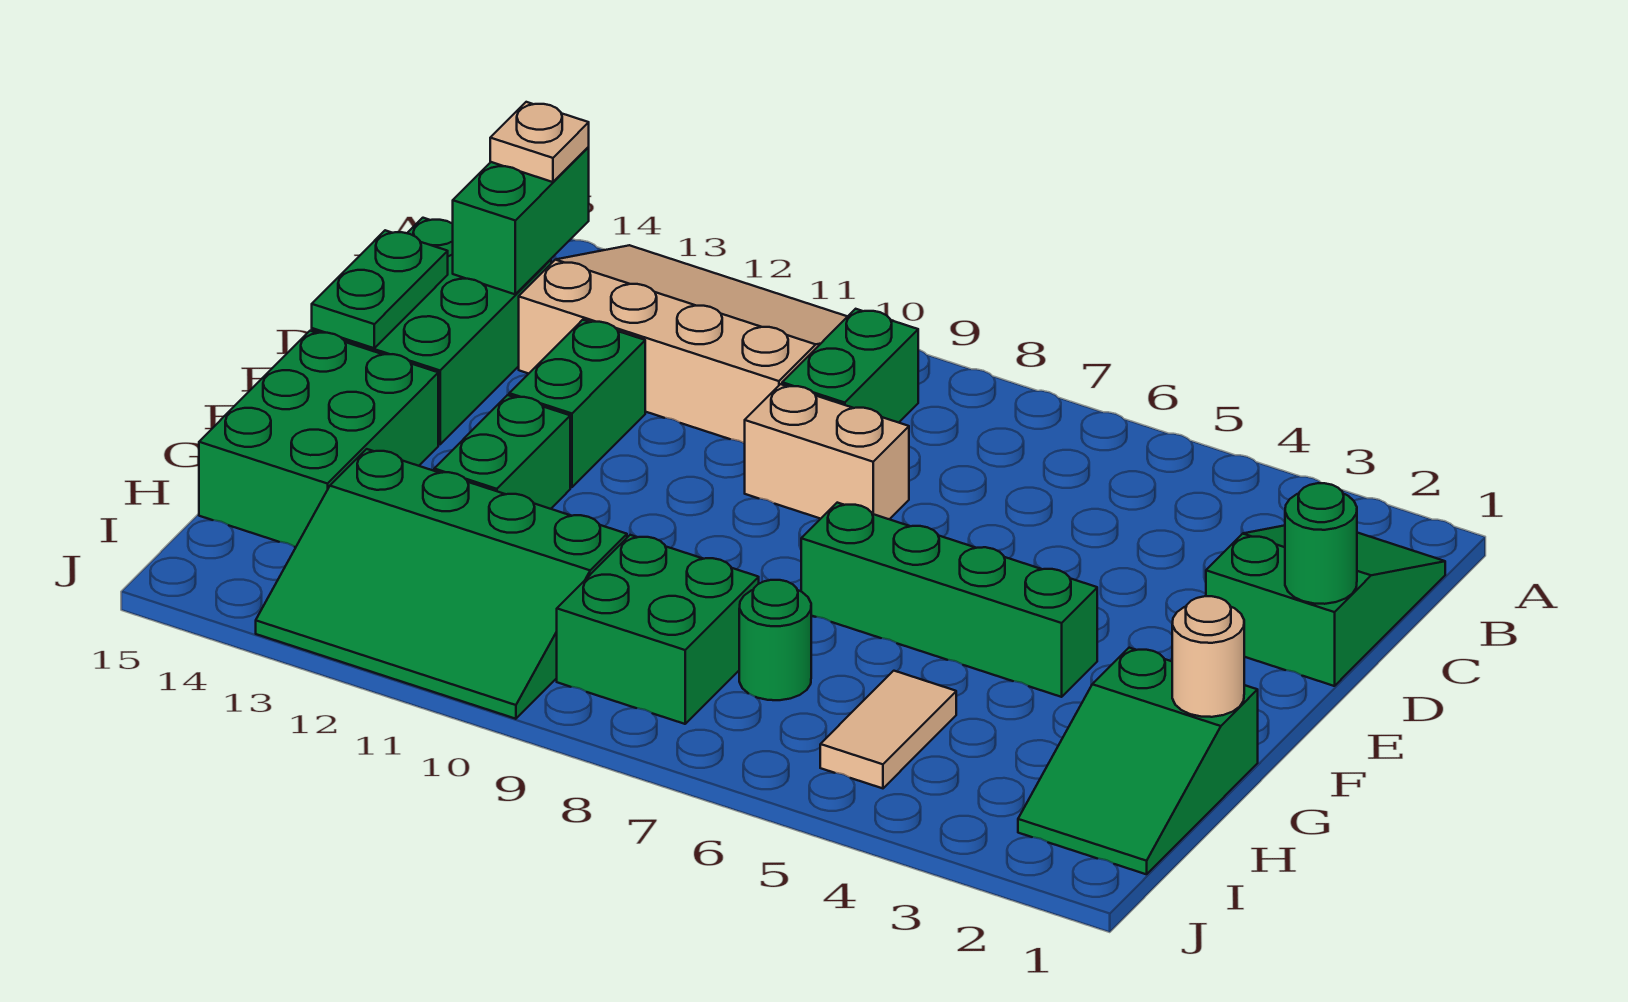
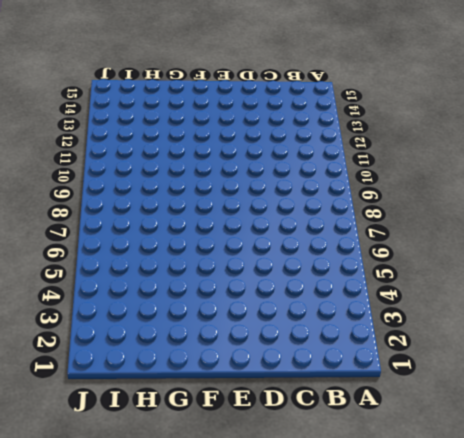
none -> tan slope A10:C13 level 1 top C
none -> green slope B1:D2 level 1 top D
none -> green brick B9:C9 level 1

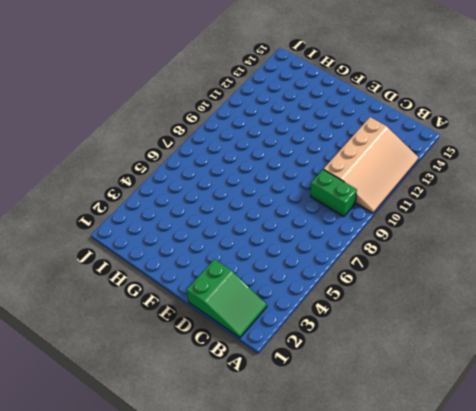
none -> green brick C14:E15 level 1
none -> tan brick D8:D9 level 1
none -> green brick D12:E12 level 1

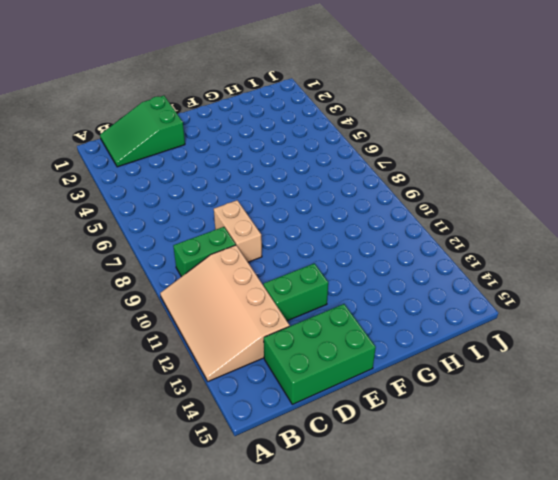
none -> green brick F4:F7 level 1
none -> green brick F12:G12 level 1
none -> green brick F14:H15 level 1

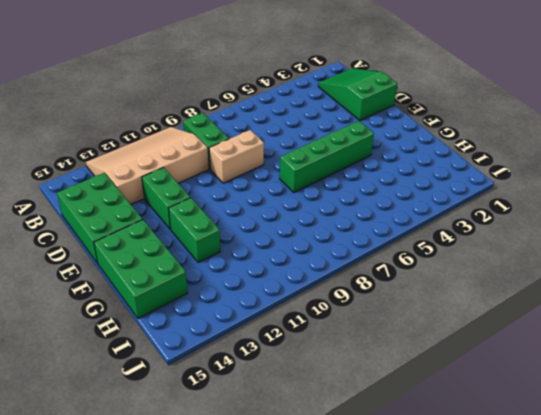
none -> green slope G1:I2 level 1 top G
none -> tan tile H5:I5 level 1
none -> green round brick H7 level 1

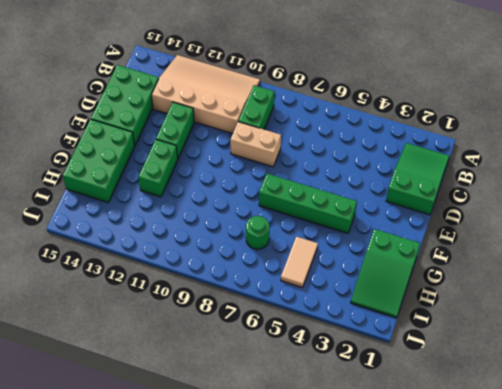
none -> green brick H8:I9 level 1
none -> green slope H10:J13 level 1 top H
none -> green brick B14:C14 level 2

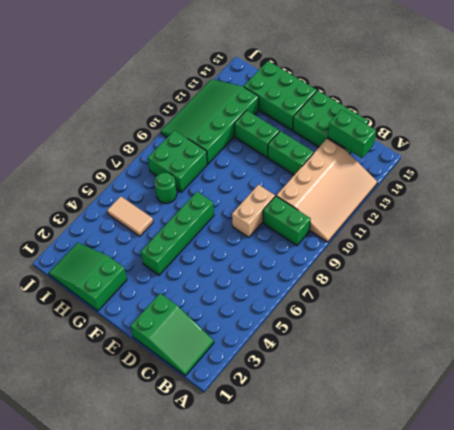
none -> green round brick D1 level 2
none -> green plate D15:E15 level 2
none -> tan round brick G1 level 2

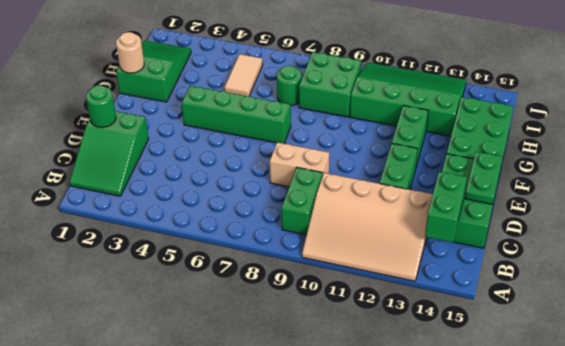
none -> tan plate B14 level 3

